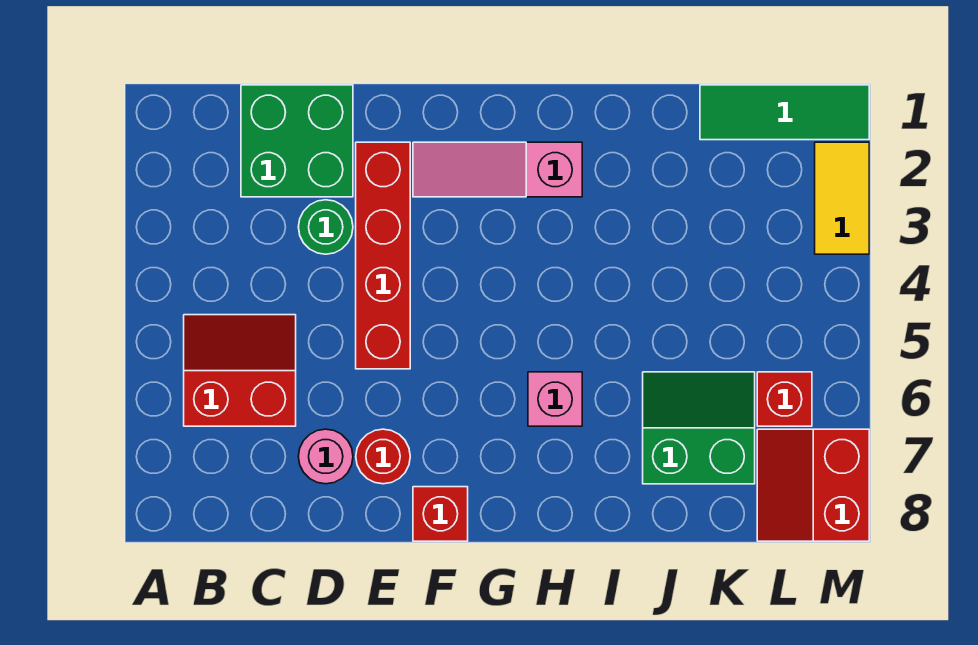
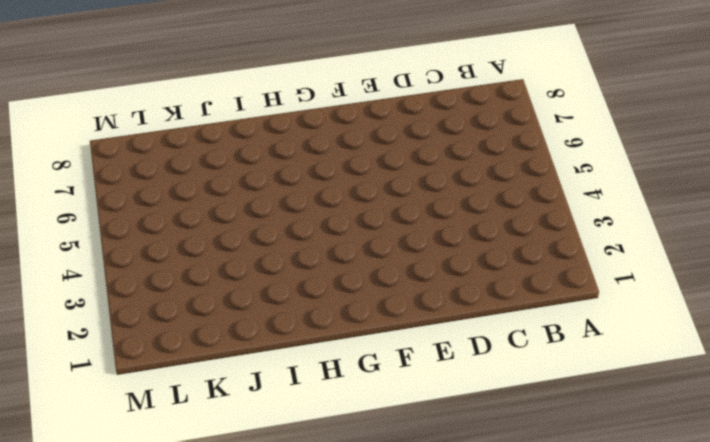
none -> red slope B5:C6 level 1 top 6
none -> green brick C1:D2 level 1
none -> green round brick D3 level 1

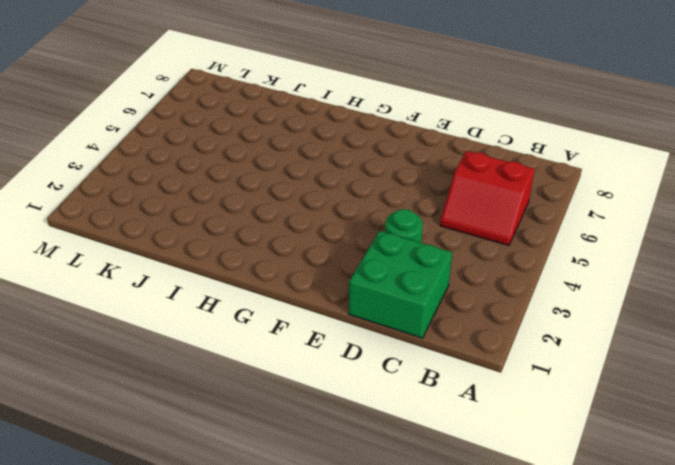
none -> pink round brick D7 level 1
none -> red brick E2:E5 level 1
none -> red round brick E7 level 1

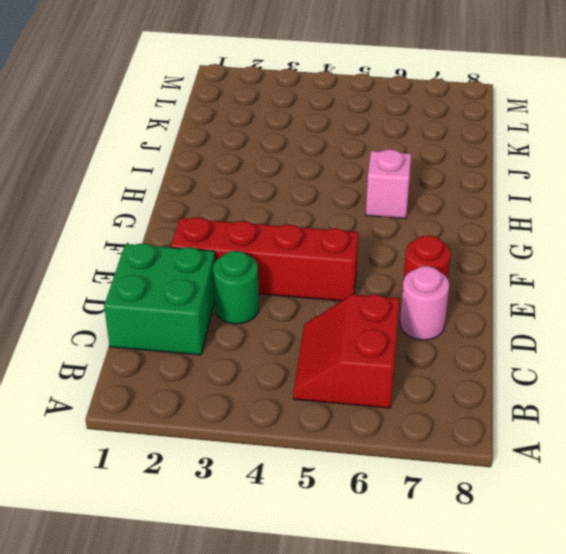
none -> pink slope F2:H2 level 1 top H
none -> red brick F8 level 1
none -> green slope J6:K7 level 1 top 7

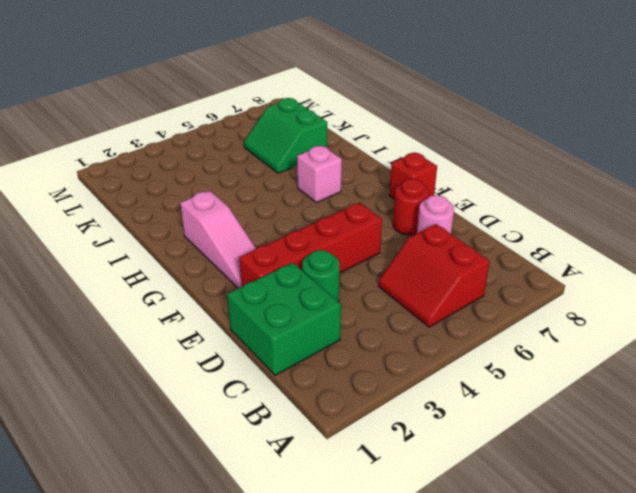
none -> green tile K1:M1 level 1
none -> red brick L6 level 1
none -> red slope L7:M8 level 1 top M

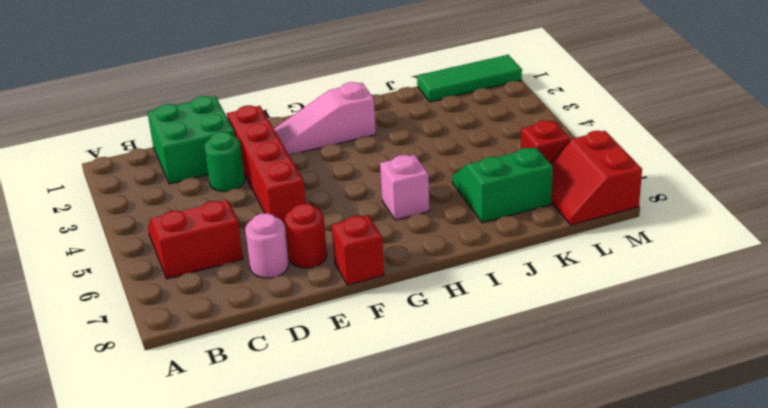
none -> yellow tile M2:M3 level 1

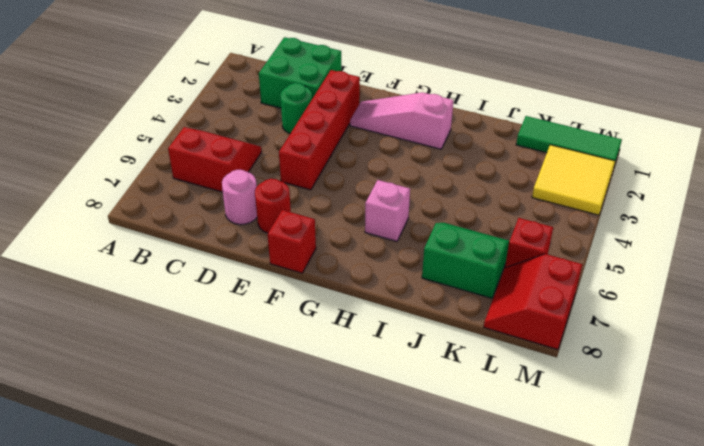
yellow tile L2:M3 level 1 -> yellow tile M2:M3 level 1

